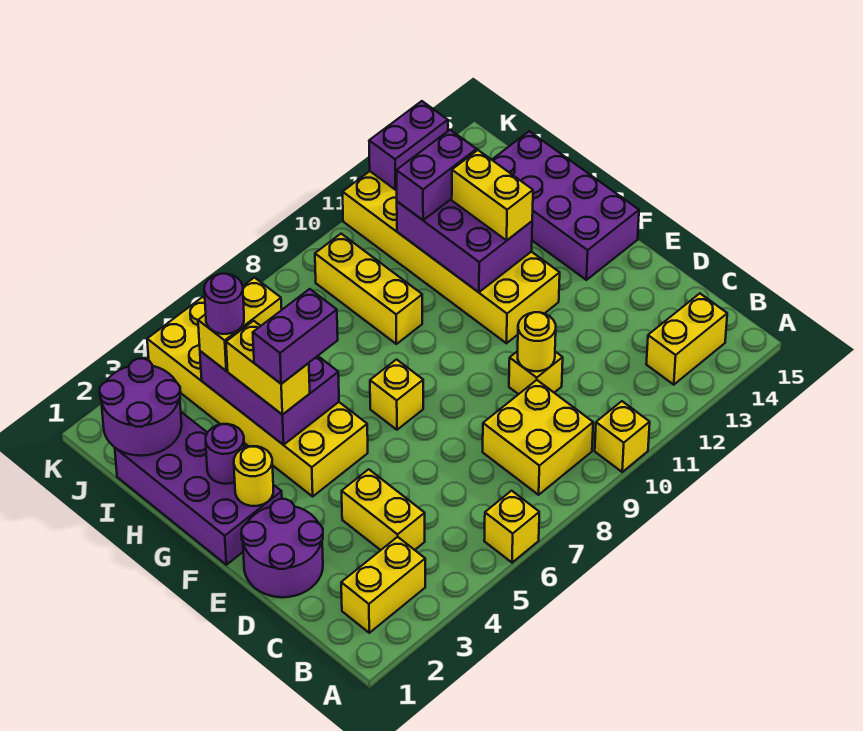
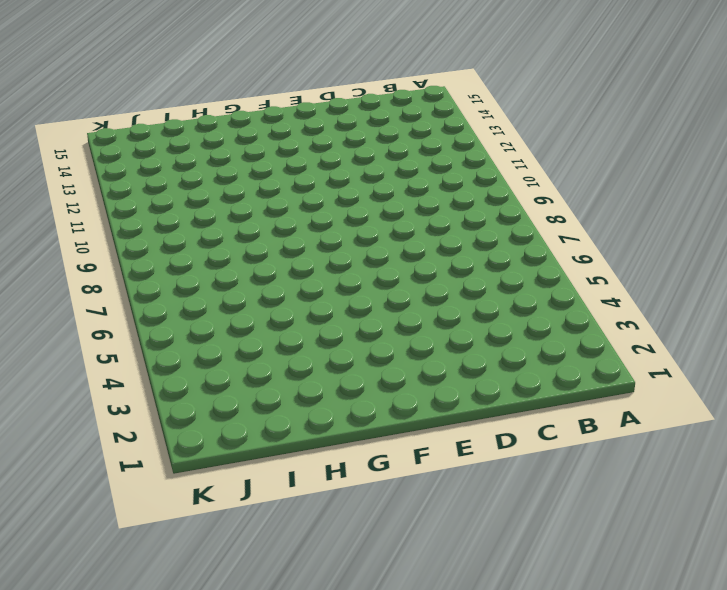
none -> yellow brick A6 level 1
none -> yellow brick A10 level 1
none -> yellow brick B2:B3 level 1

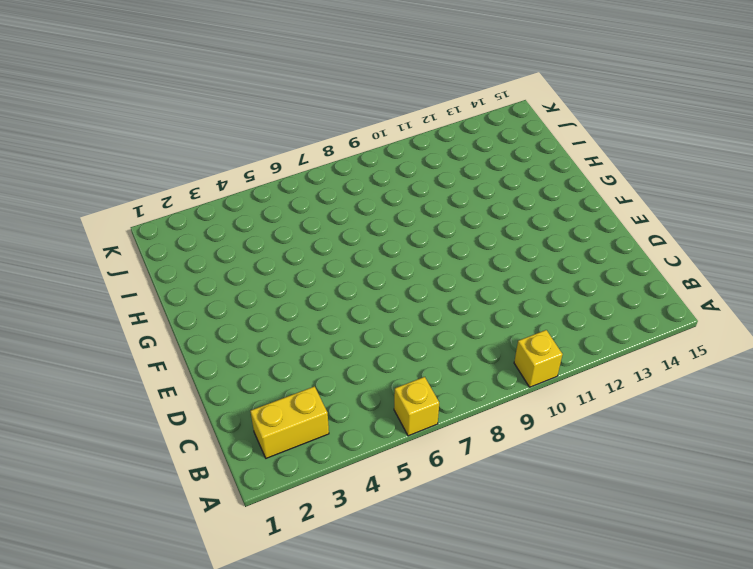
none -> yellow brick B8:C9 level 1
none -> yellow brick B13:B14 level 1
none -> yellow brick C4:D4 level 1

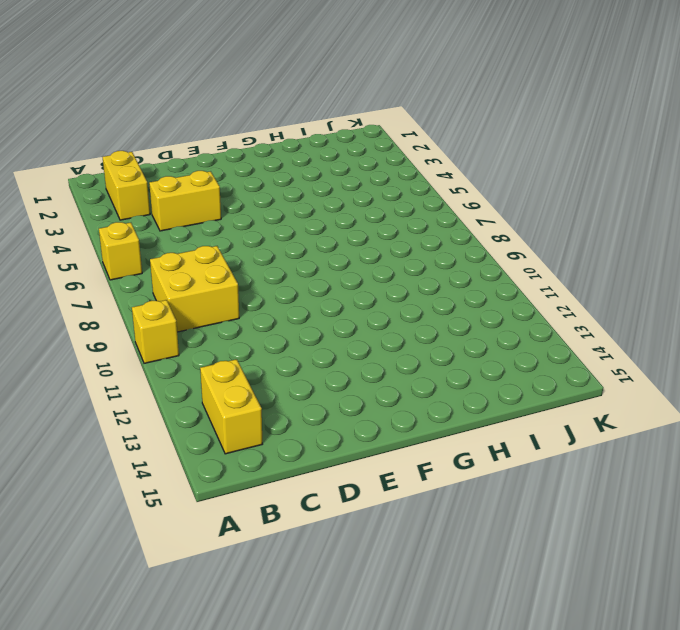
none -> purple round brick D1:E2 level 1
none -> yellow brick D10 level 1
none -> purple brick F1:I2 level 1

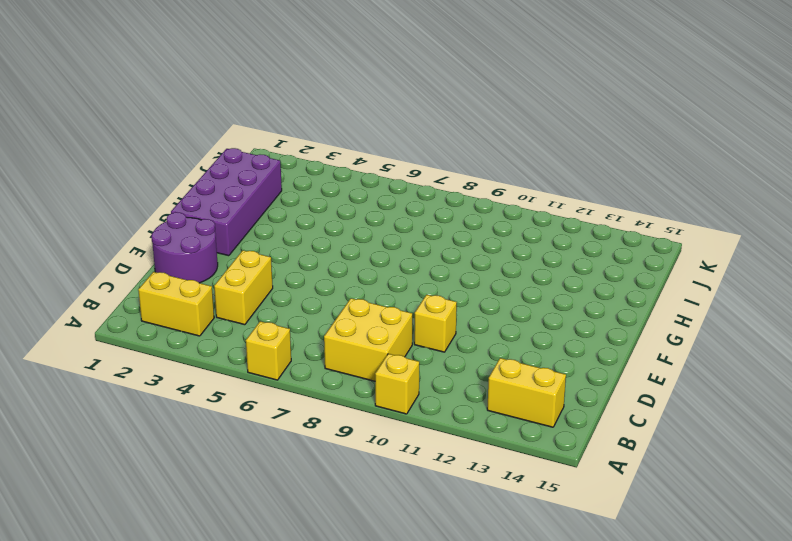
none -> yellow brick F4:K5 level 1
none -> yellow brick F7 level 1
none -> yellow brick F11:K12 level 1

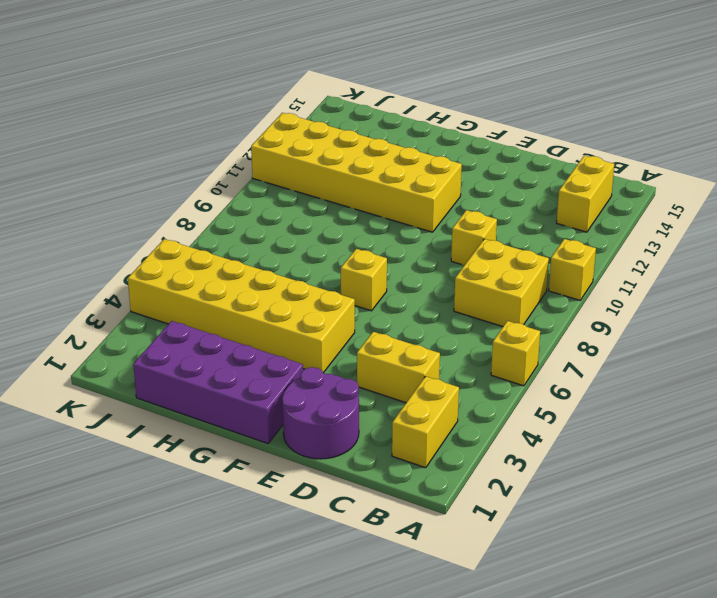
none -> purple brick F14:I15 level 1
none -> yellow brick H9:J9 level 1
none -> yellow round brick D10 level 2

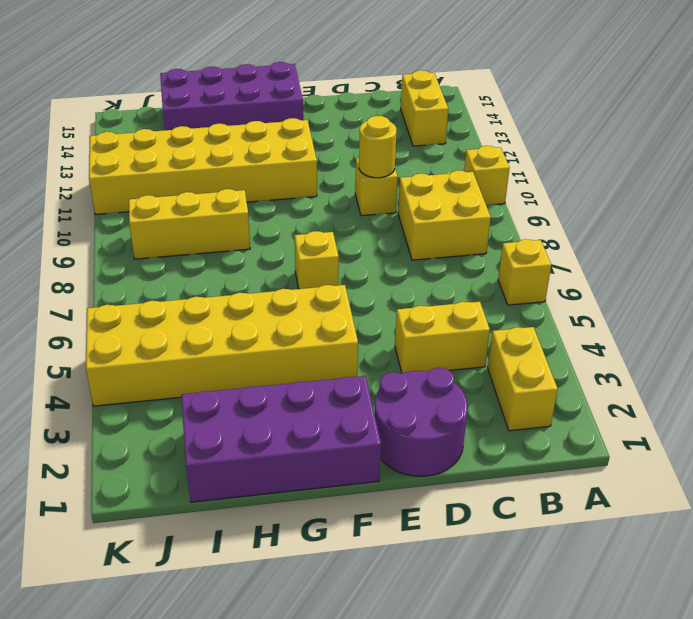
none -> yellow round brick F2 level 2
none -> purple round brick G2 level 2
none -> purple brick G4:I5 level 2

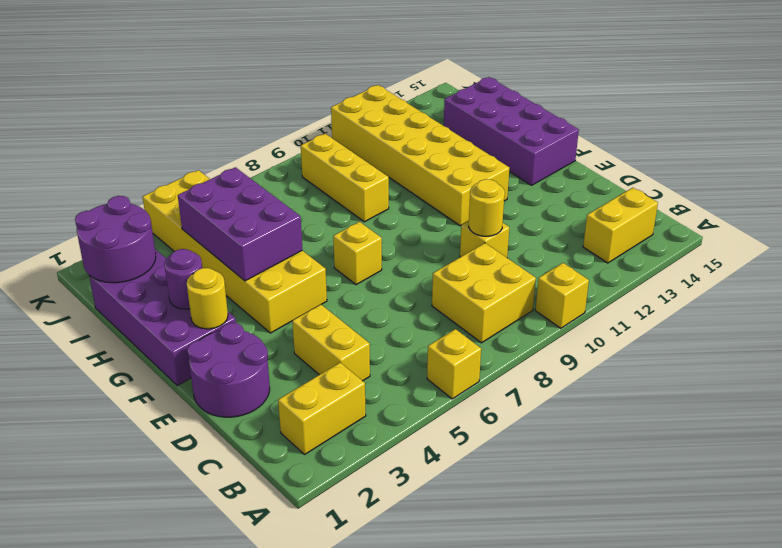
none -> purple brick G11:I12 level 2
none -> purple brick K12:K13 level 2
none -> yellow brick G4:H4 level 3

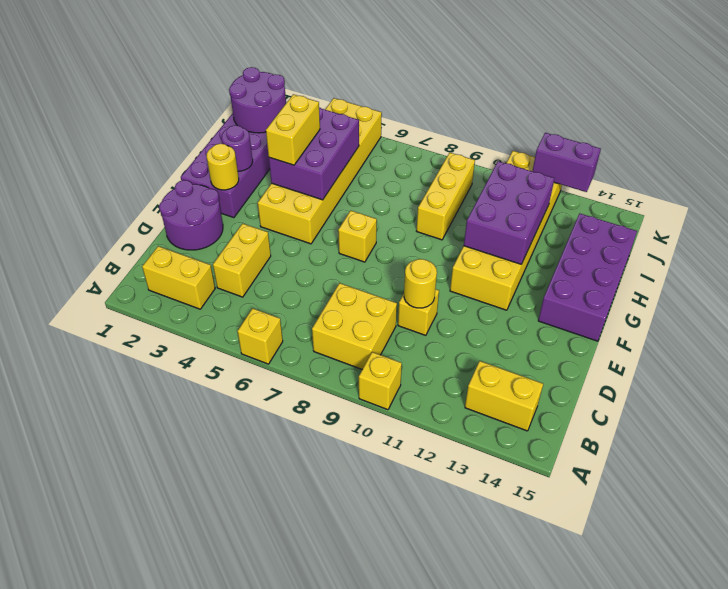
none -> yellow brick G12:H12 level 3
none -> yellow brick I4:I5 level 3
none -> purple brick I11:I12 level 3

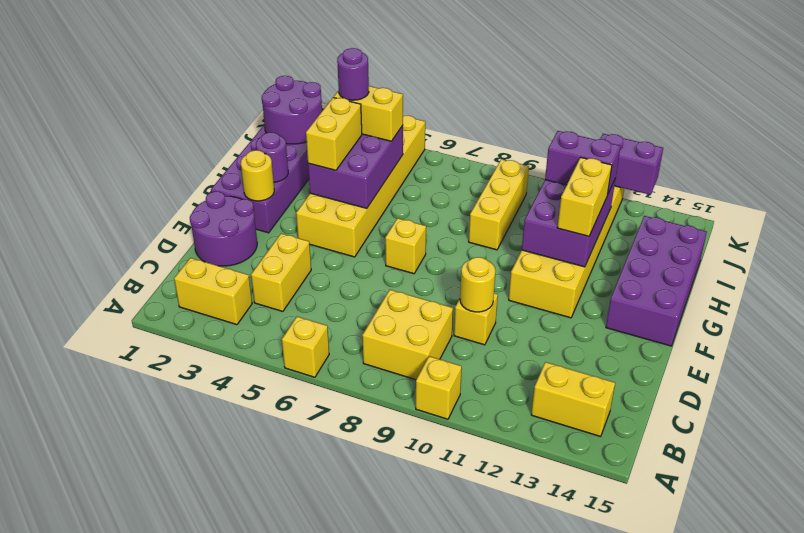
none -> purple brick G4:G5 level 4

